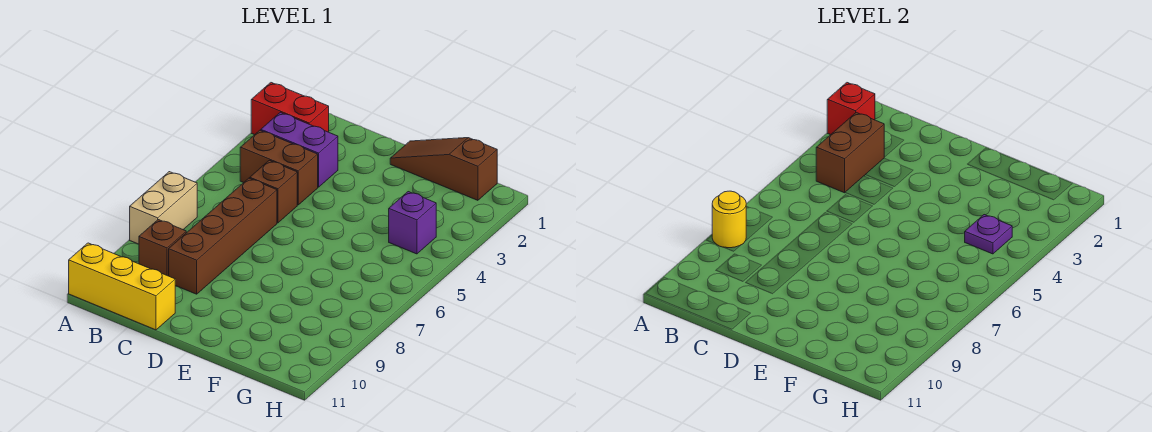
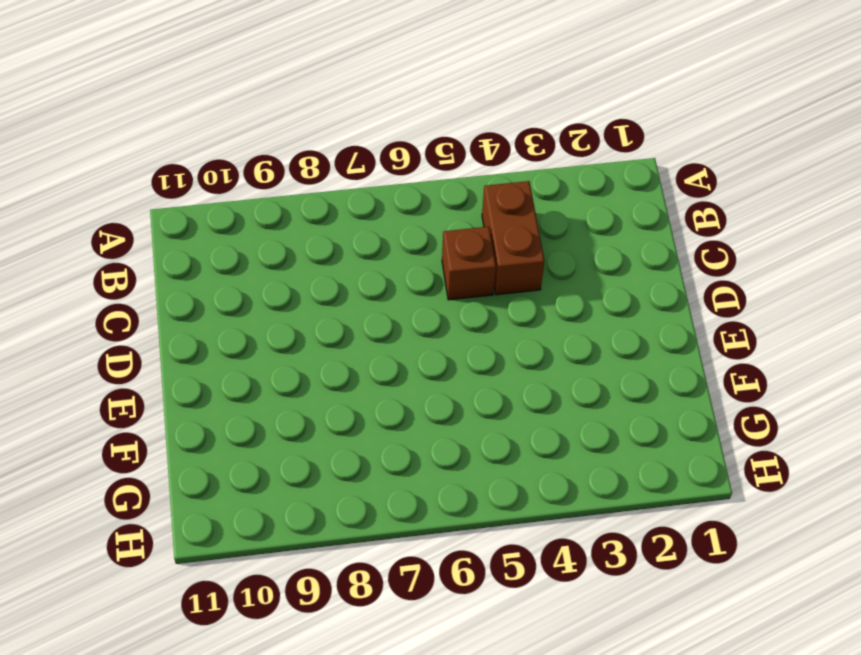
none -> red brick A2:B2 level 1
none -> tan brick A7:A8 level 1
none -> yellow brick A11:C11 level 1

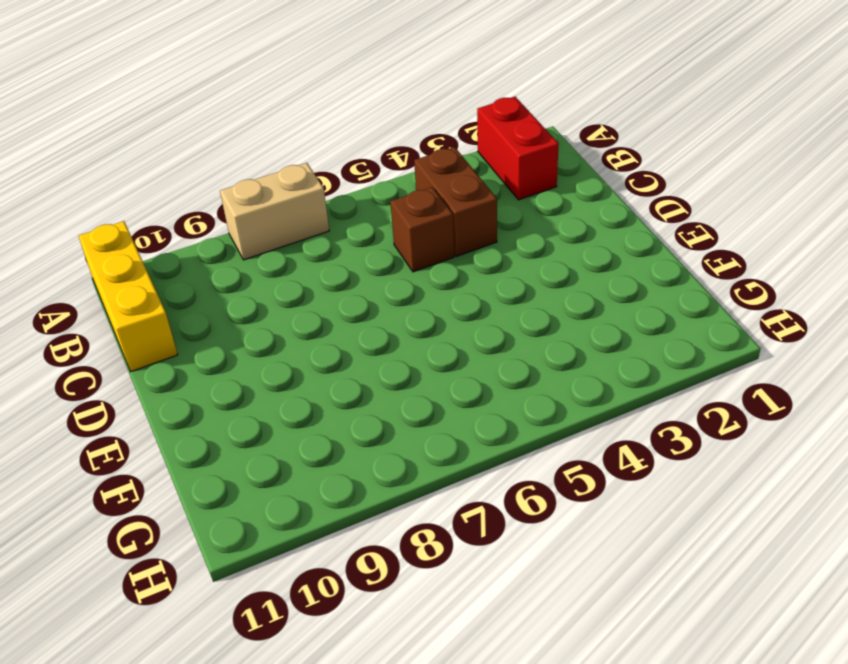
none -> purple brick B3:C3 level 1
none -> brown brick B9 level 1
none -> brown brick C6:C9 level 1

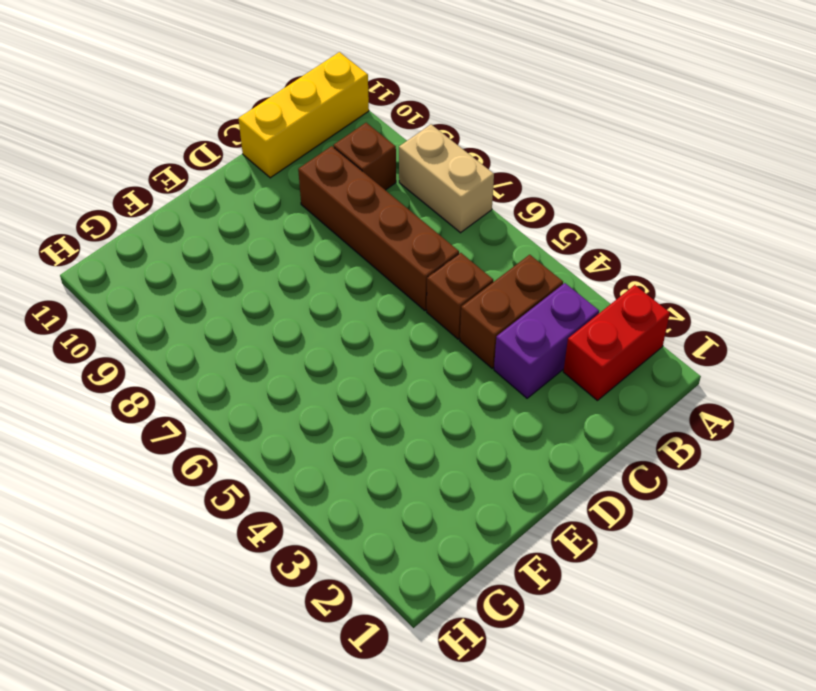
none -> brown slope E1:G1 level 1 top G
none -> purple brick G4 level 1
none -> red brick A2 level 2

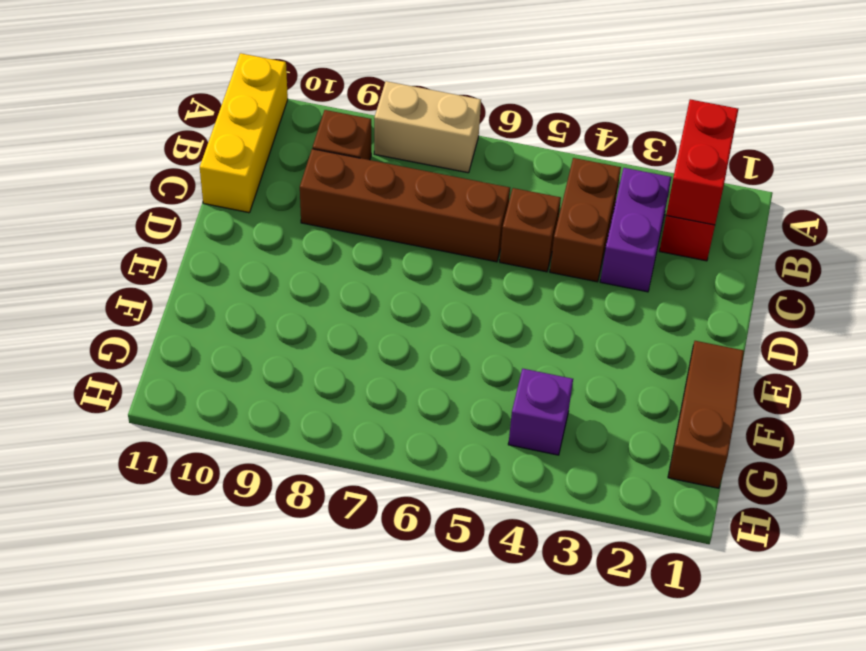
red brick A2:B2 level 2 -> red brick A2 level 2
none -> yellow round brick A8 level 2
none -> brown brick B3:B4 level 2
none -> purple plate G4 level 2

